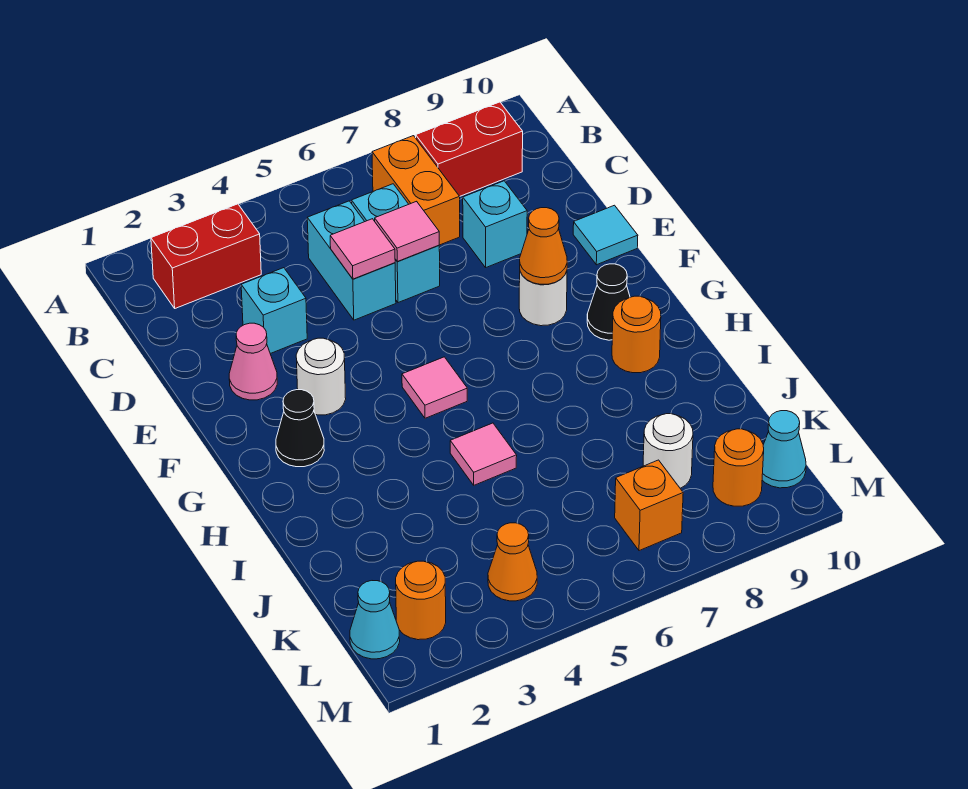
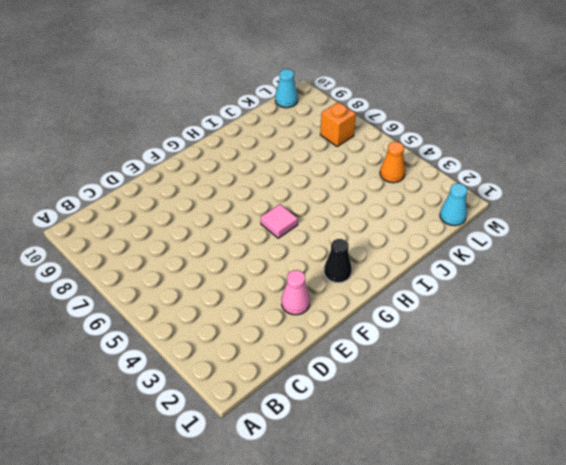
none -> red brick B2:B3 level 1
none -> orange brick B7:C7 level 1
none -> red brick B8:B9 level 1

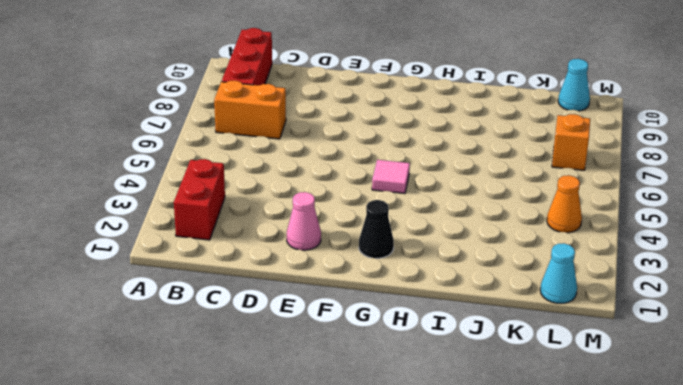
red brick B8:B10 level 1 -> red brick B8:B9 level 1
none -> cyan brick C5:D5 level 1
none -> cyan brick C6:D6 level 1
none -> cyan brick D3 level 1

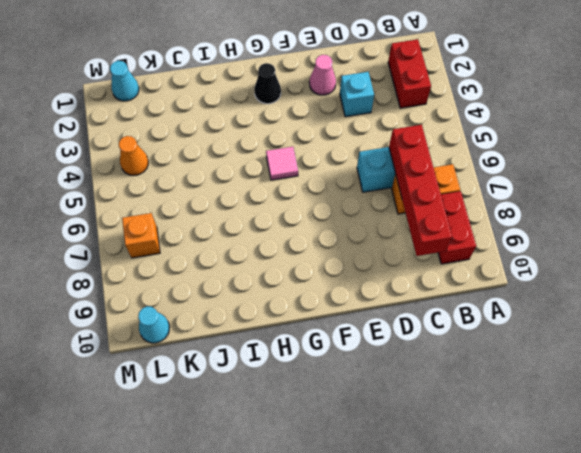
red brick C6:C9 level 2 -> none
none -> cyan brick C5:D5 level 1
none -> cyan brick D8 level 1
none -> cyan tile E10 level 1

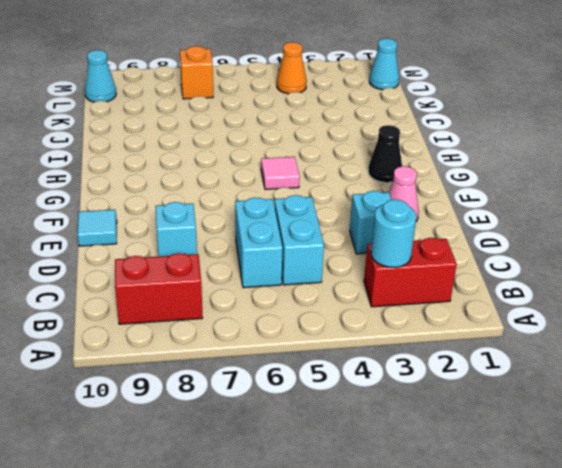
cyan round brick B3 level 2 -> none
none -> orange brick B7:C7 level 1
none -> white round brick F3 level 1
none -> white round brick F8 level 1

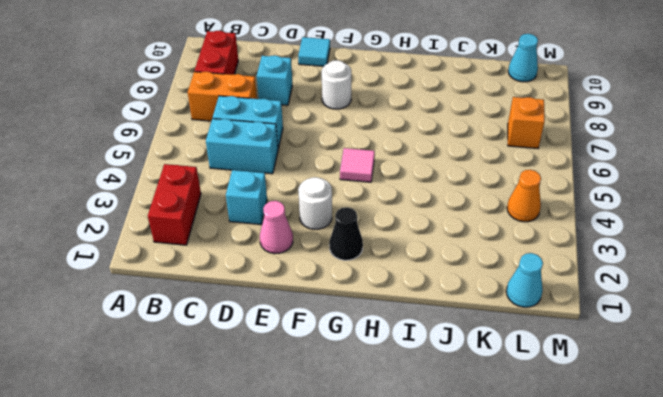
none -> black cone G9 level 1
none -> orange round brick H9 level 1
none -> pink tile I5 level 1

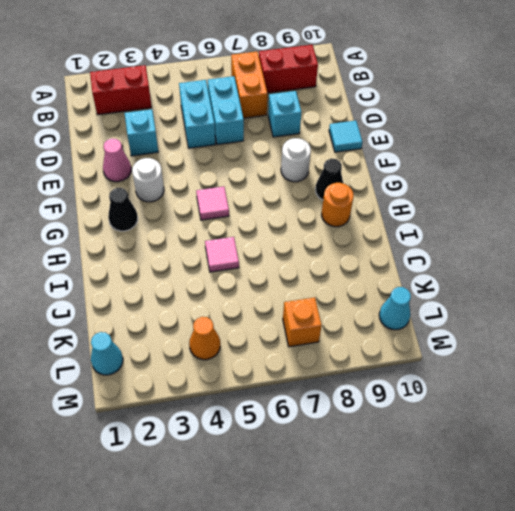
none -> white round brick K8 level 1
none -> orange round brick L2 level 1
none -> orange round brick L9 level 1

